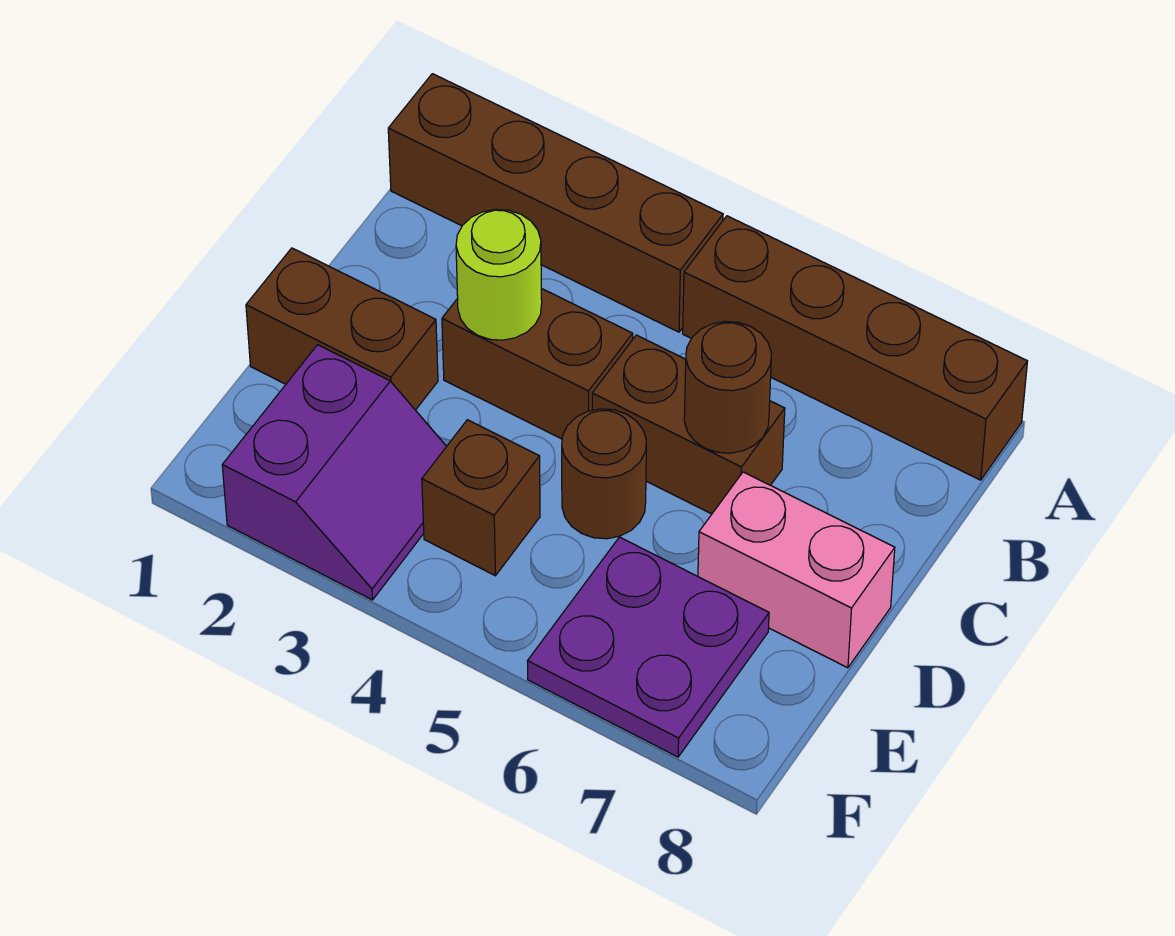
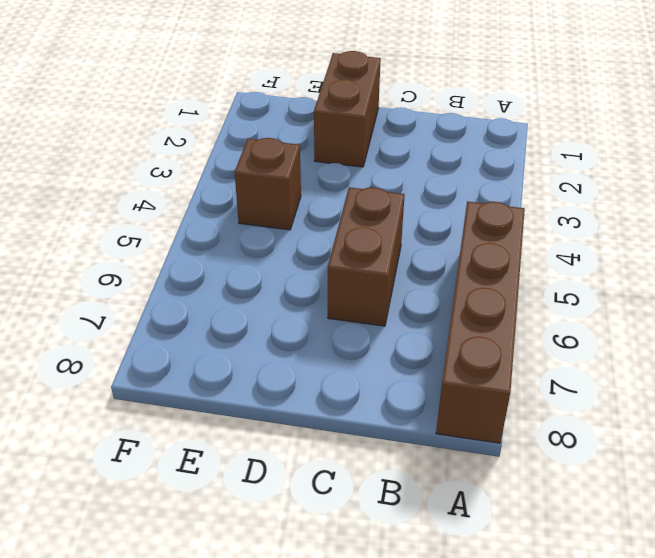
none -> brown brick A1:A4 level 1
none -> brown brick C3:C4 level 1
none -> brown round brick D5 level 1

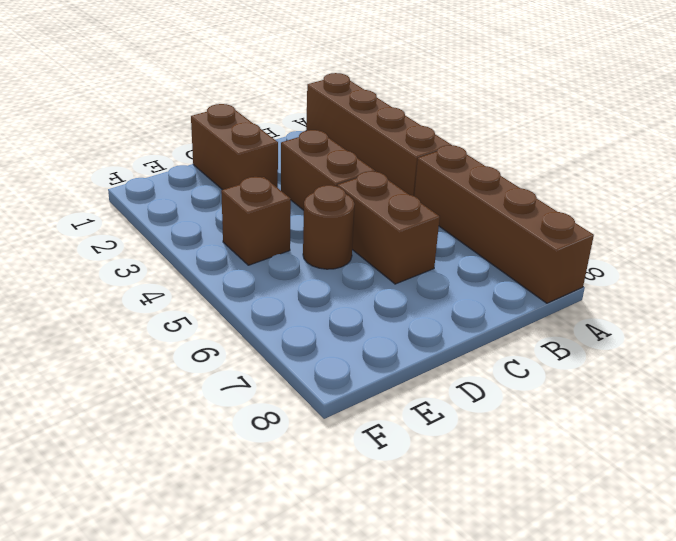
none -> pink brick D7:D8 level 1
none -> purple slope E2:F3 level 1 top 2
none -> purple plate E6:F7 level 1

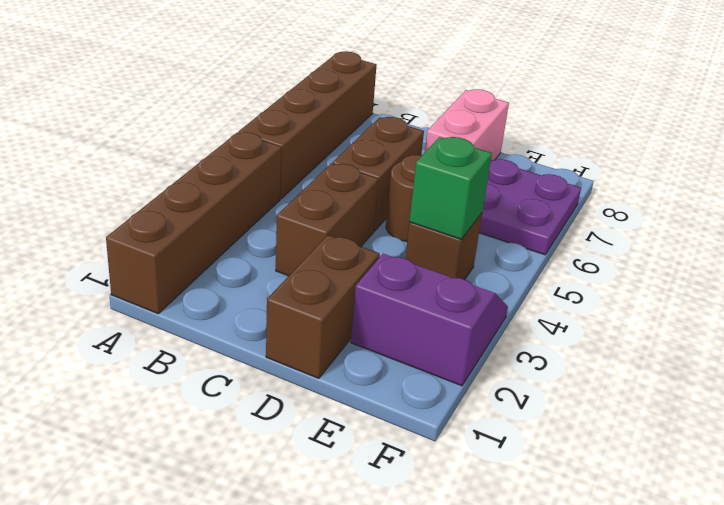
green brick E4 level 2 -> none
none -> lime round brick C3 level 2
none -> brown round brick C6 level 2

